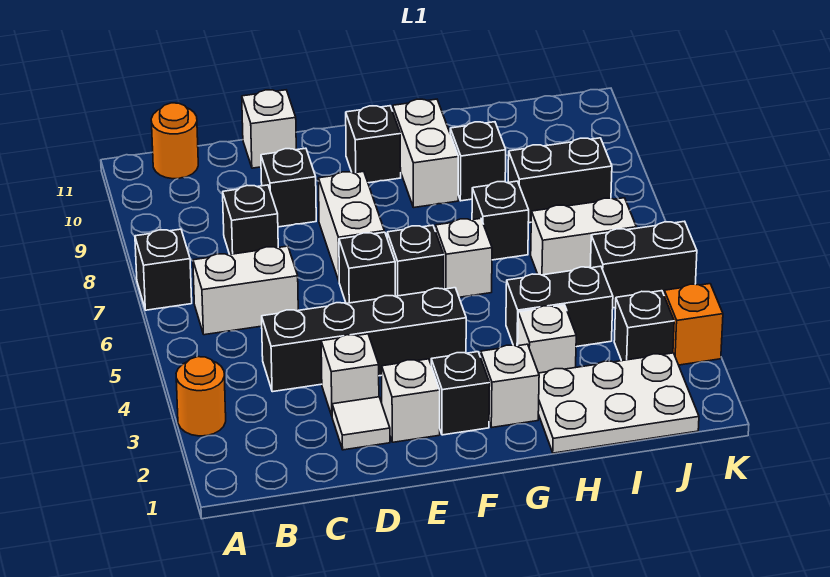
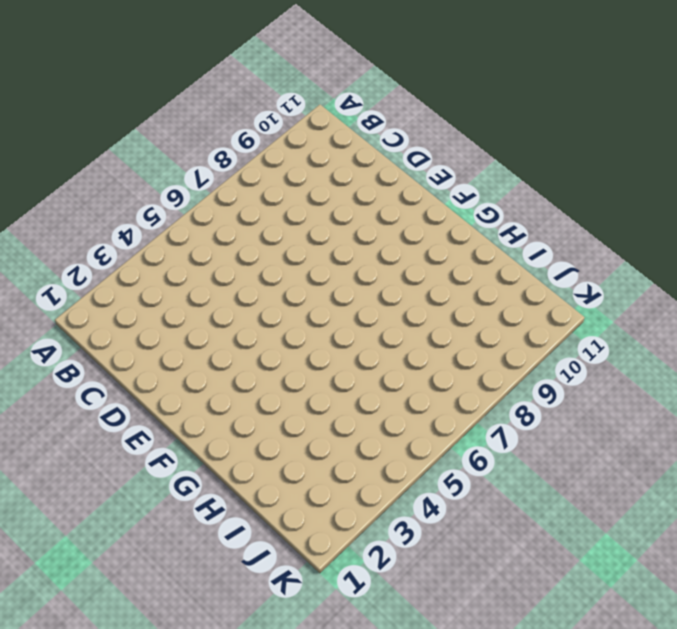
none -> orange round brick A3 level 1
none -> black brick A7 level 1
none -> white brick B6:C6 level 1

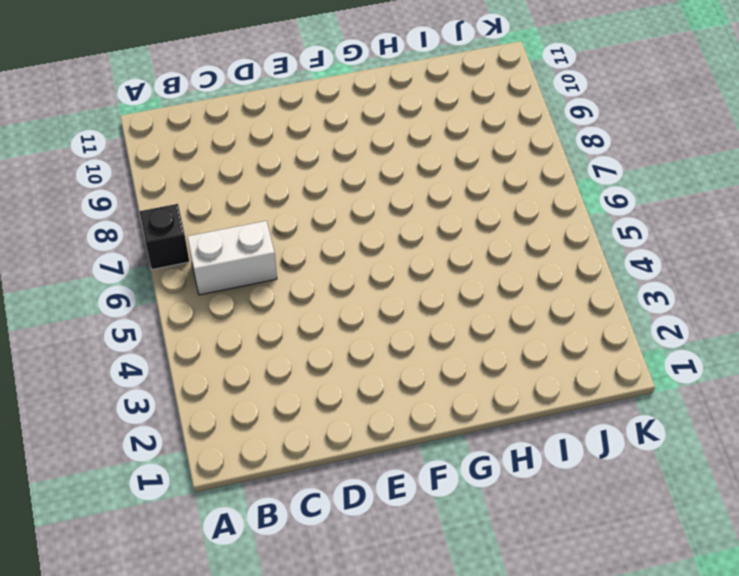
none -> orange round brick A3 level 1
none -> orange round brick B11 level 1
none -> black brick C4:F4 level 1

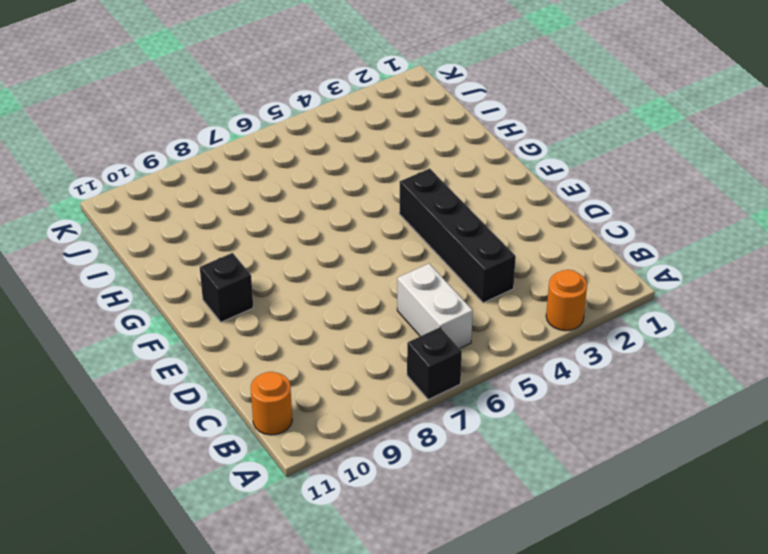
none -> black brick C8 level 1
none -> white tile D2 level 1
none -> white brick D3 level 1

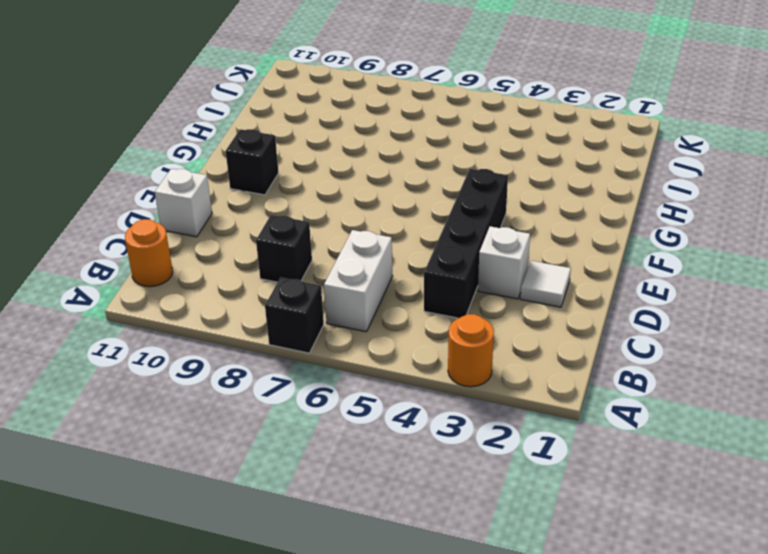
none -> black brick D9 level 1
none -> white brick E2 level 1
none -> black brick E6 level 1

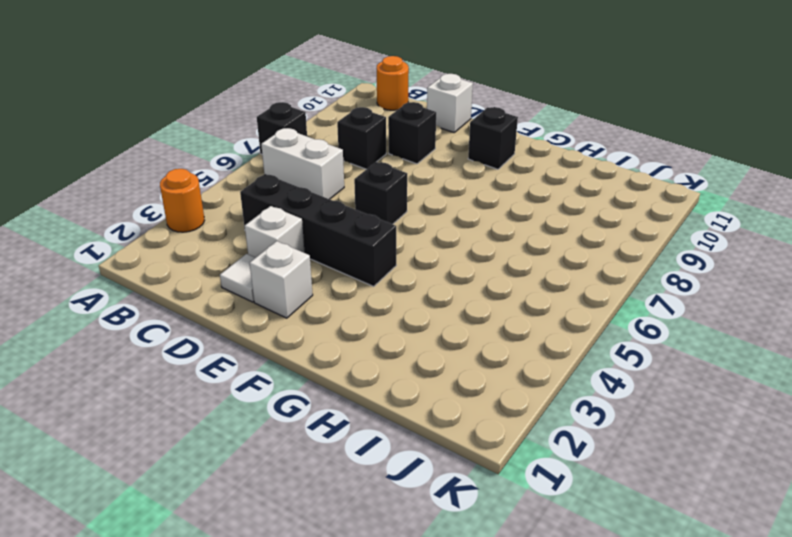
none -> white brick E7:E8 level 1
none -> black brick F2 level 1
none -> black brick F6 level 1

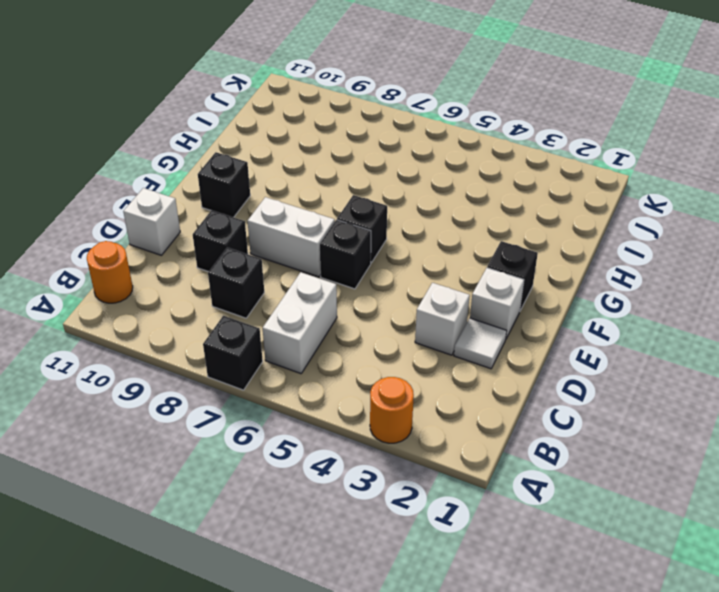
none -> black brick C4:F4 level 1
none -> white brick G2 level 1
none -> white brick G6 level 1

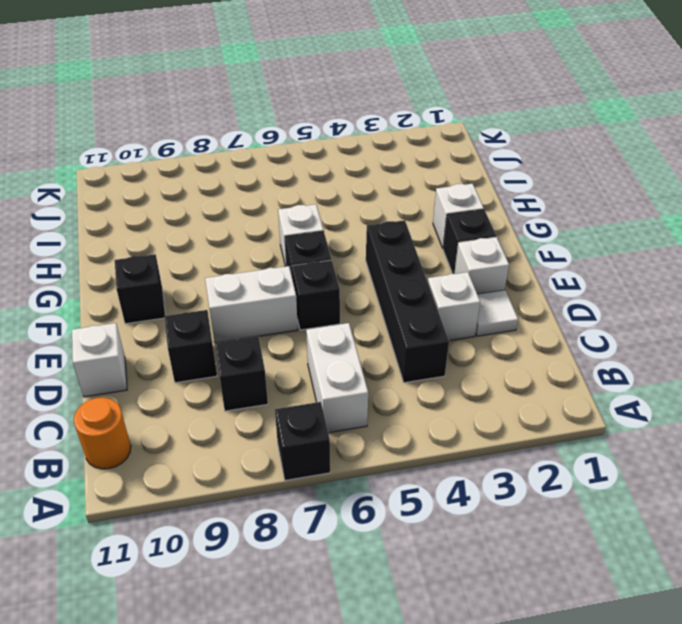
none -> orange round brick A3 level 1
none -> white brick G9:G10 level 1
none -> white plate H1:J2 level 1

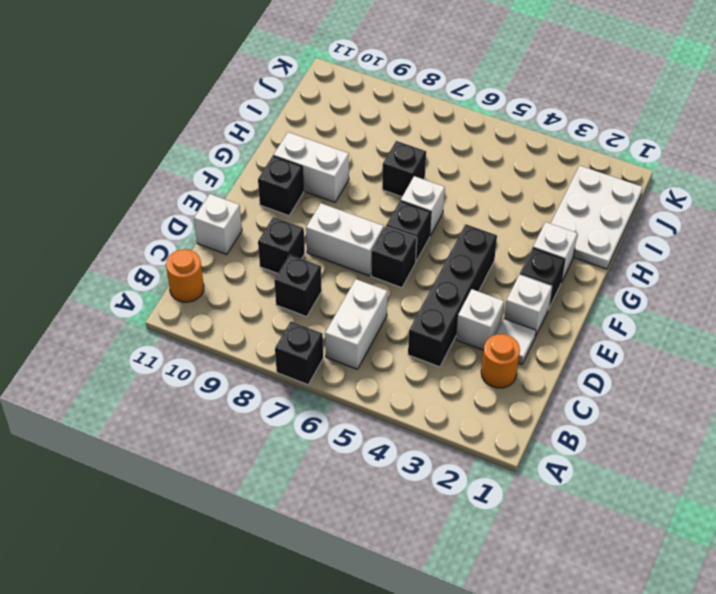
orange round brick C2 level 1 -> orange round brick A3 level 1
none -> white brick H3 level 1
none -> black brick H4:I4 level 1
none -> black brick H9 level 1

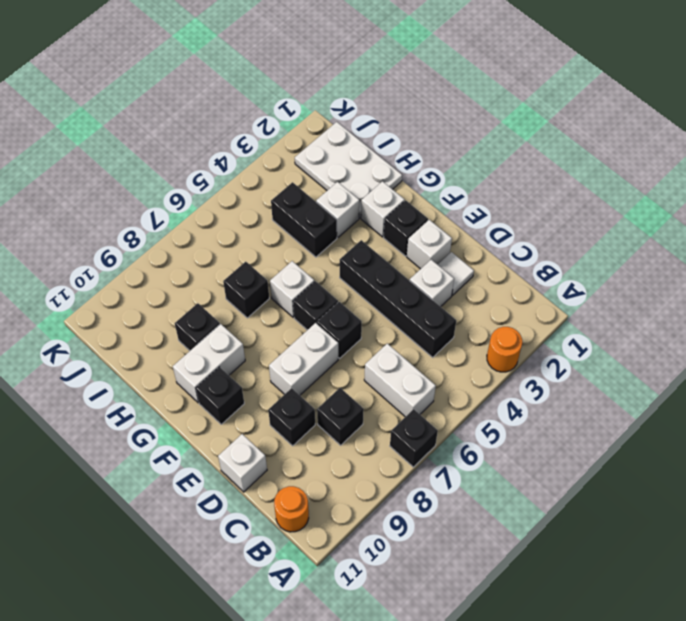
none -> white brick I6:J6 level 1
none -> black brick I8:J8 level 1
none -> black brick J3 level 1

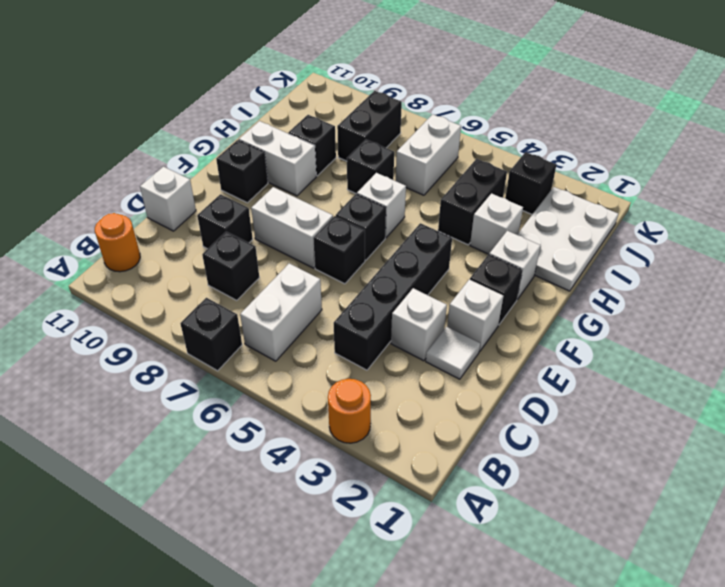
none -> black brick J5:K5 level 1
none -> orange brick K3 level 1

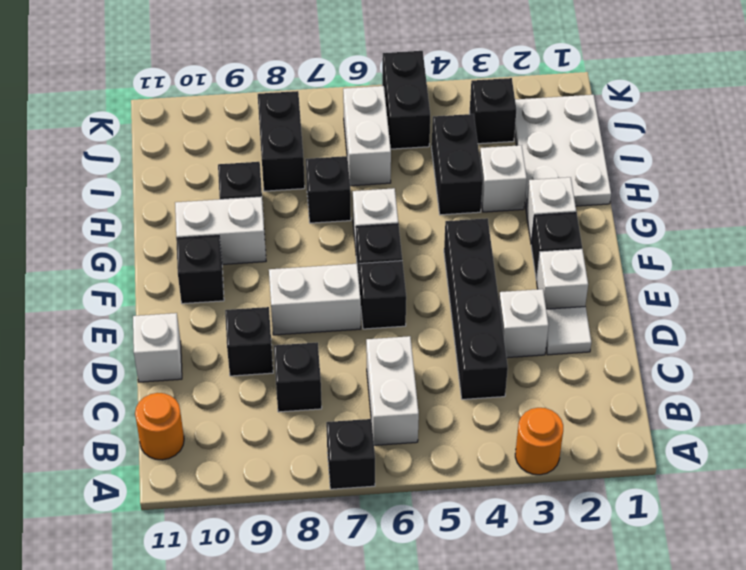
none -> orange brick K3 level 1

